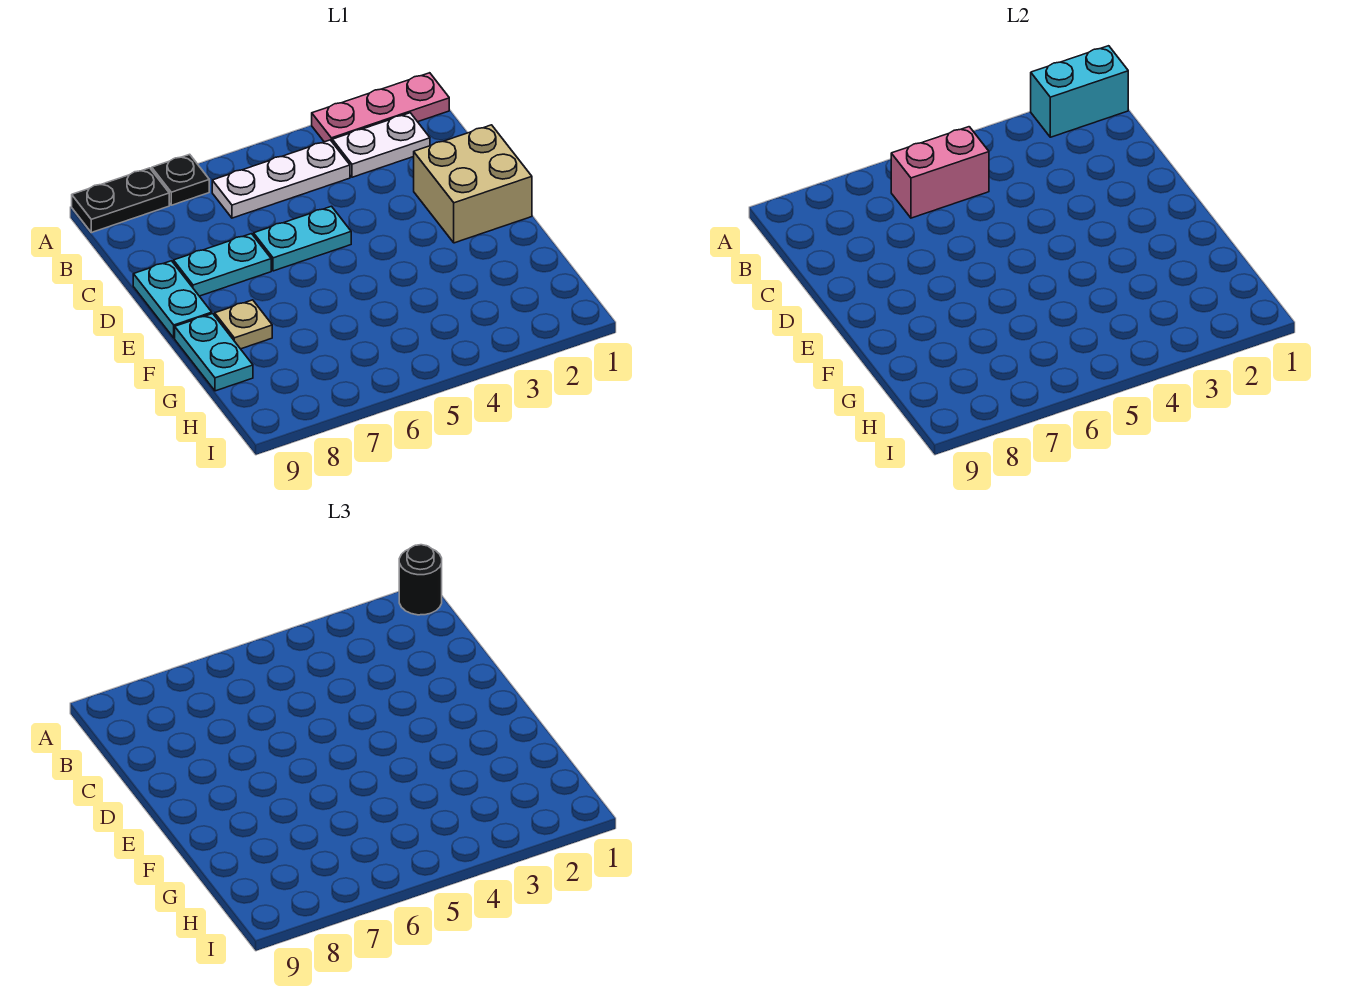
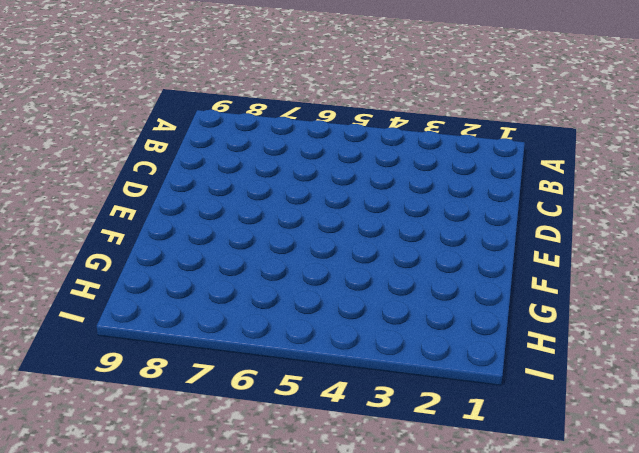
none -> pink plate A1:A3 level 1
none -> black plate A7 level 1
none -> black plate A8:A9 level 1

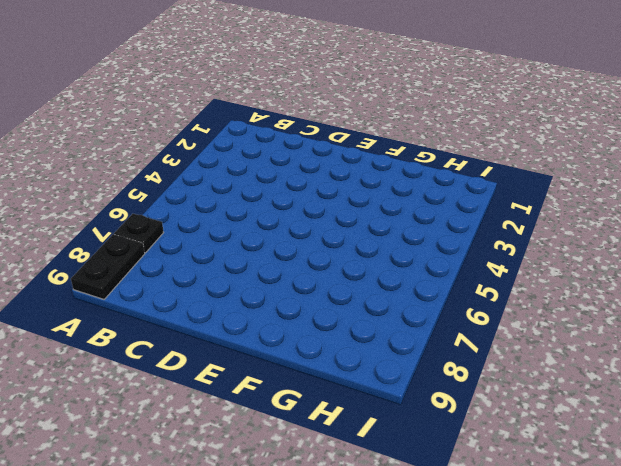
none -> pink plate A1:A3 level 1
none -> white plate B2:B3 level 1
none -> white plate B4:B6 level 1

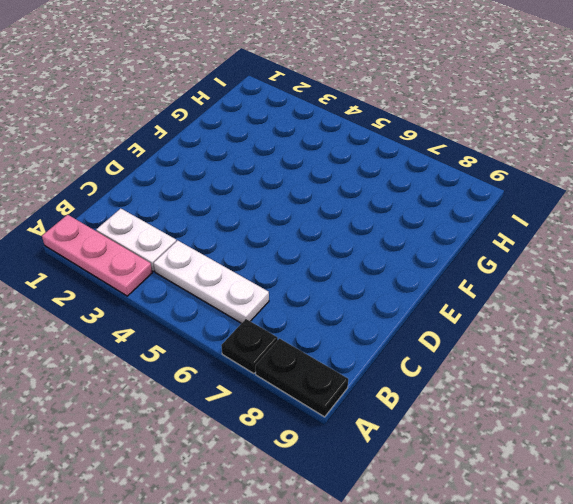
none -> tan brick D1:E2 level 1
none -> cyan plate D5:D6 level 1
none -> cyan plate D7:D8 level 1

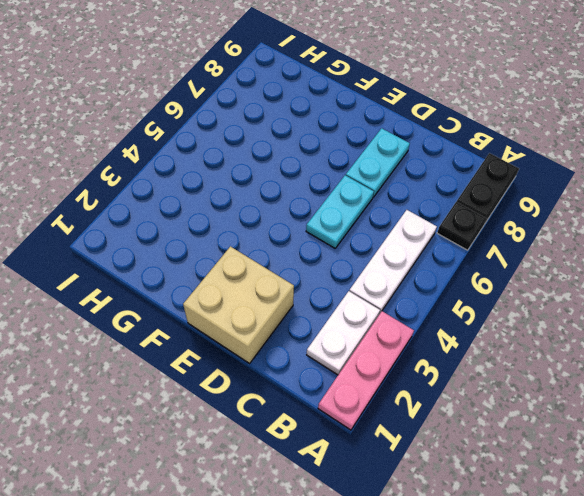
none -> cyan plate D9:E9 level 1
none -> tan plate F8 level 1
none -> cyan plate F9:G9 level 1

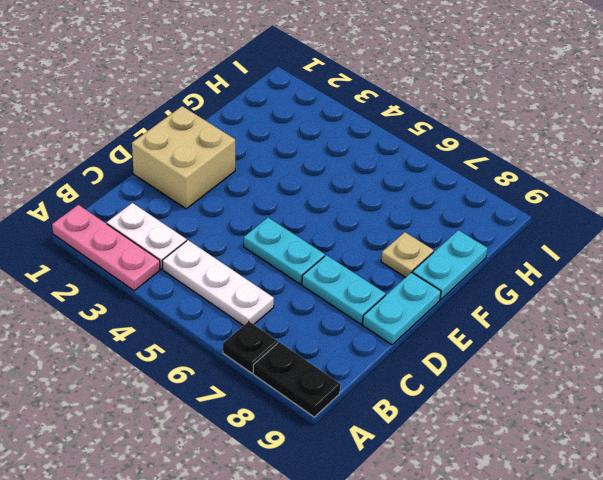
none -> cyan brick A1:A2 level 2
none -> pink brick B5:B6 level 2
none -> black round brick A1 level 3

